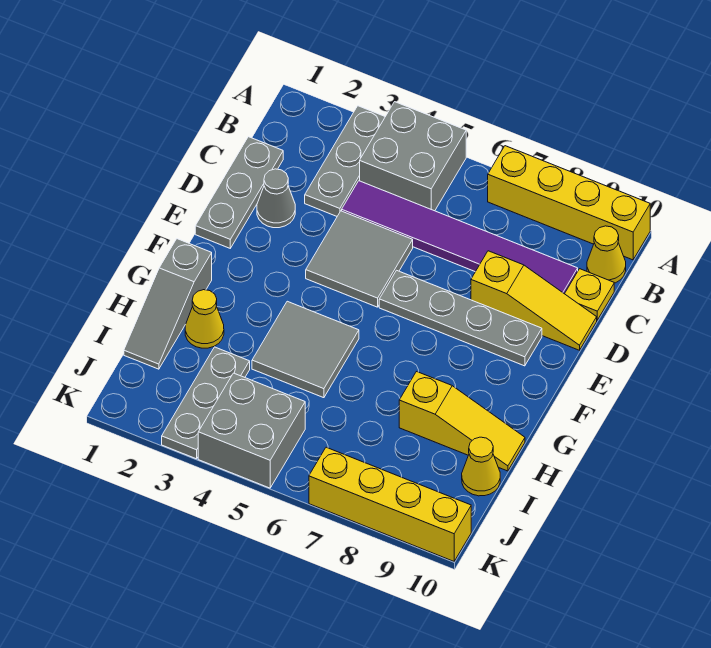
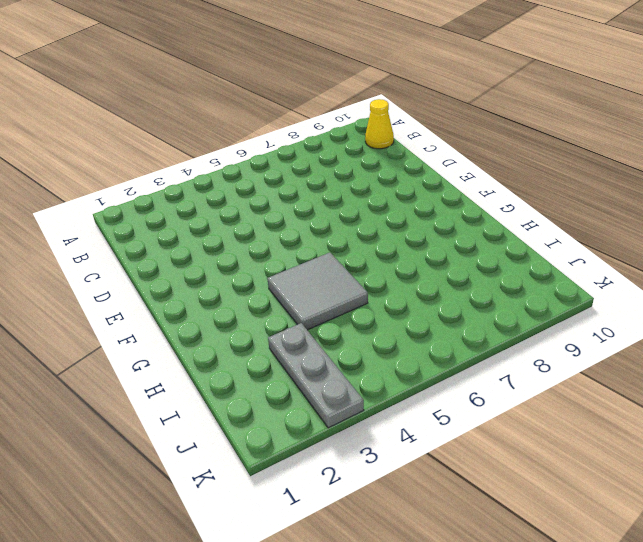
none -> grey plate A3:C3 level 1
none -> grey brick A4:B5 level 1
none -> yellow brick A7:A10 level 1

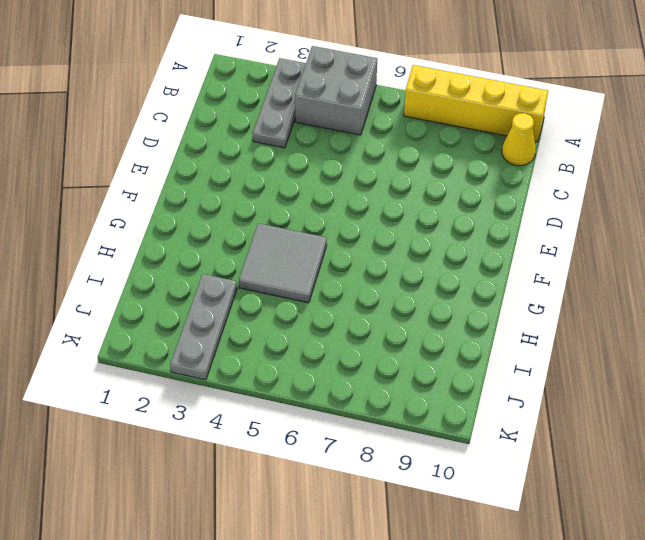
none -> grey plate C1:E1 level 1
none -> purple tile C4:C9 level 1
none -> yellow plate C10 level 1

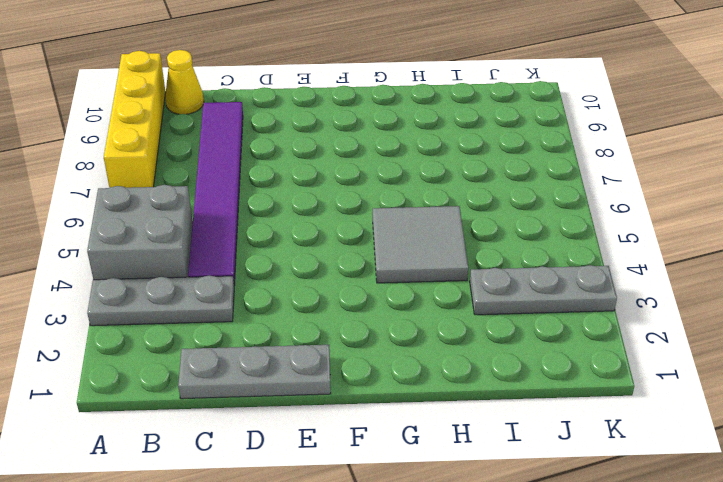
none -> yellow plate C10 level 1
none -> grey cone D2 level 1
none -> grey tile D4:E5 level 1

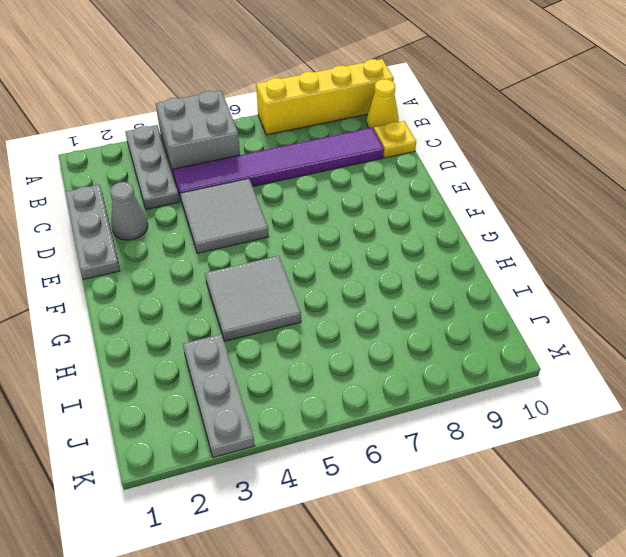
none -> yellow slope D8:D10 level 1 top 8
none -> grey plate E6:E9 level 1
none -> grey slope G1:I1 level 1 top G

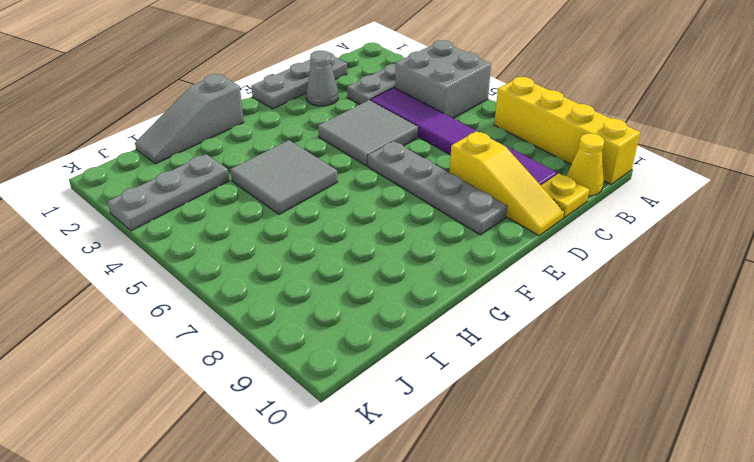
none -> yellow cone H2 level 1
none -> yellow slope H8:H10 level 1 top 8
none -> yellow cone I10 level 1

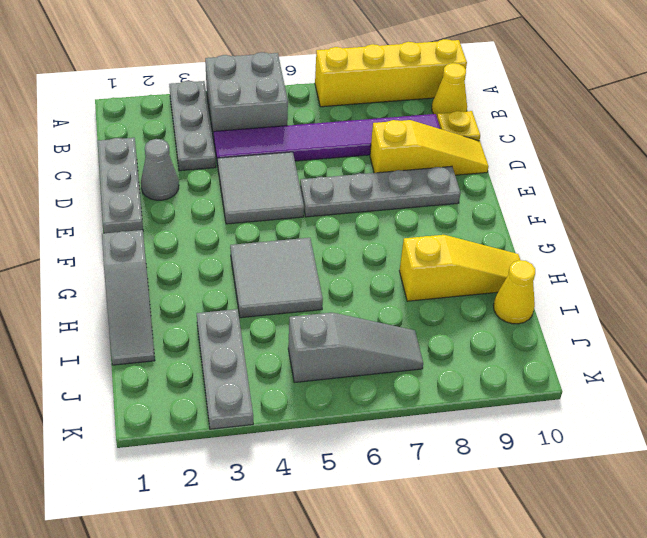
grey slope J5:J7 level 1 top 5 -> grey brick J4:K5 level 1
none -> yellow cone H2 level 1
none -> yellow brick K7:K10 level 1

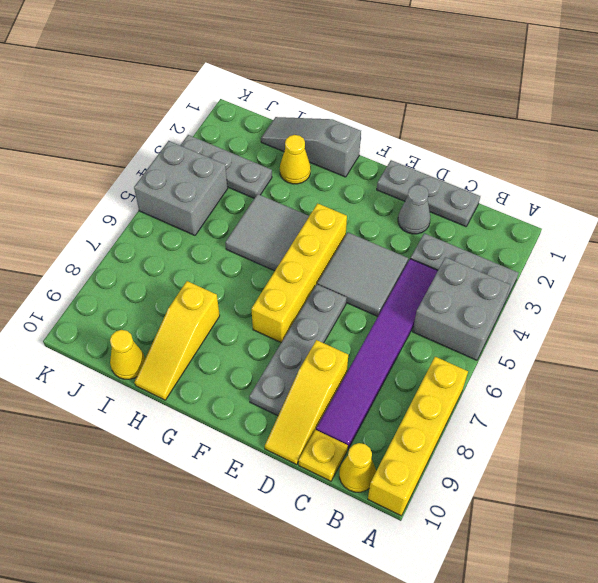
yellow brick F4:F7 level 1 -> yellow brick K7:K10 level 1

